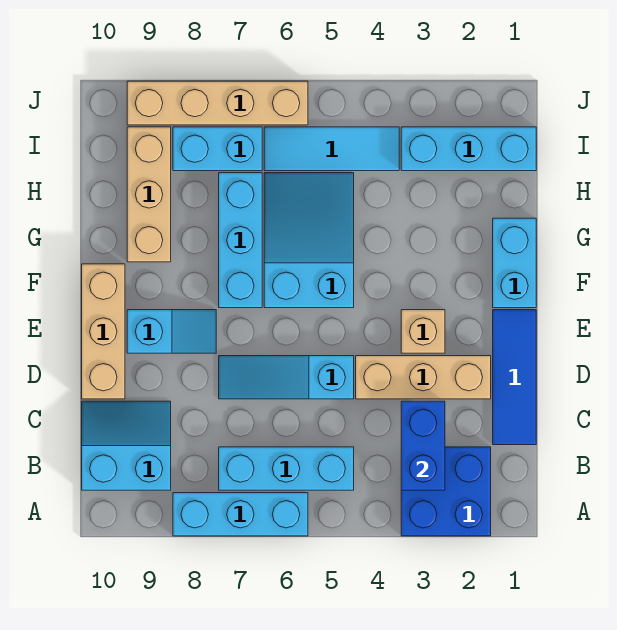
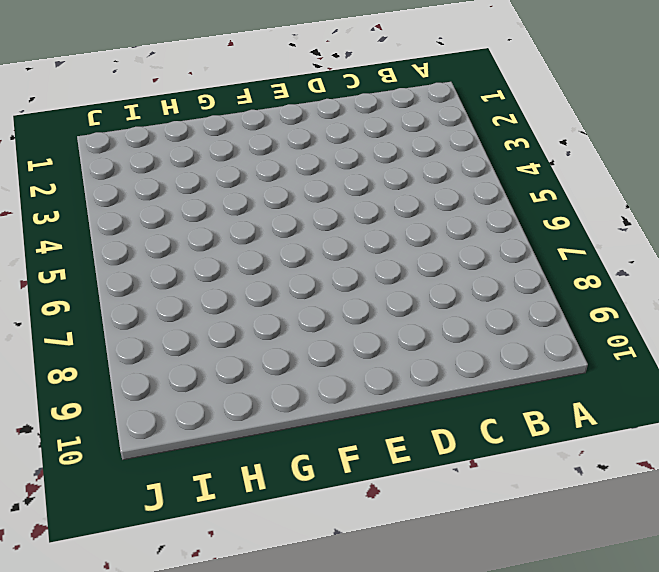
none -> blue brick A2:B3 level 1
none -> cyan brick A6:A8 level 1
none -> cyan brick B5:B7 level 1

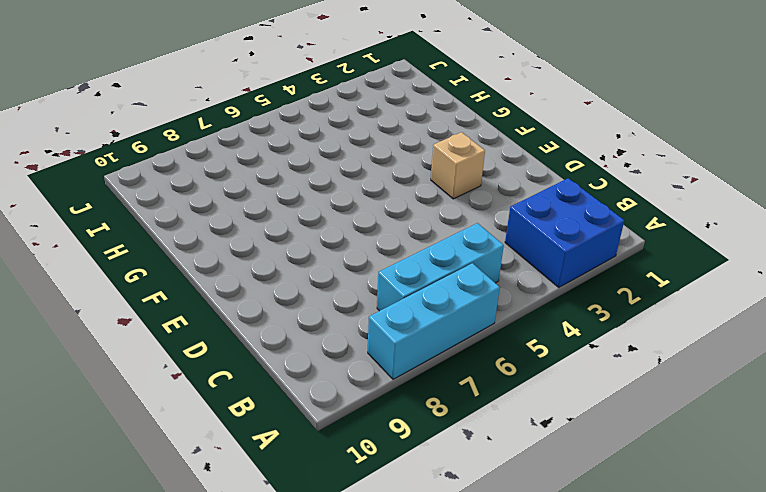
none -> cyan slope B9:C10 level 1 top B
none -> blue tile C1:E1 level 1
none -> tan brick D2:D4 level 1

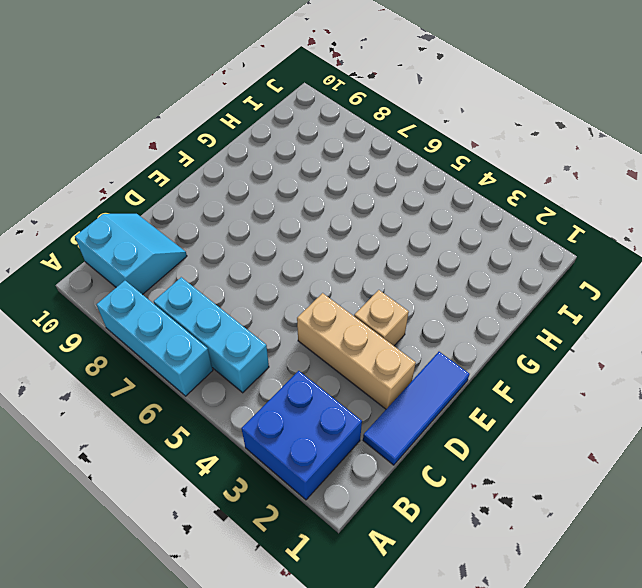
none -> cyan slope D5:D7 level 1 top 5
none -> tan brick D10:F10 level 1
none -> cyan slope E8:E9 level 1 top 9

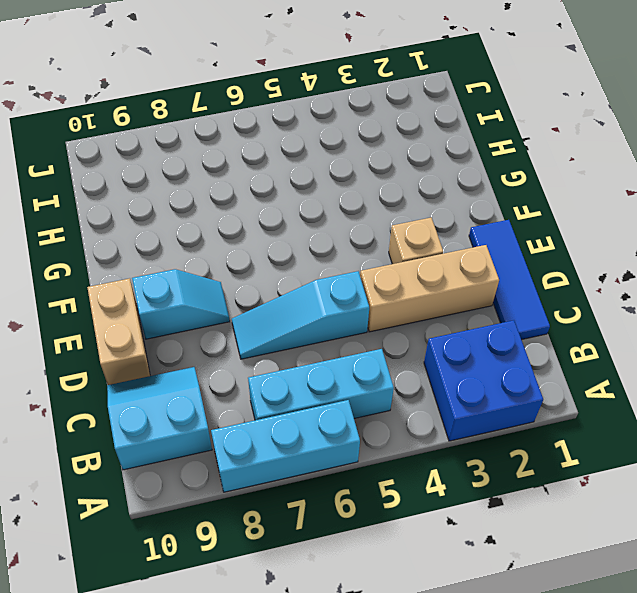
tan brick D10:E10 level 1 -> tan brick D10:F10 level 1
none -> cyan brick F1:G1 level 1
none -> cyan slope F5:H6 level 1 top F
none -> cyan brick F7:H7 level 1

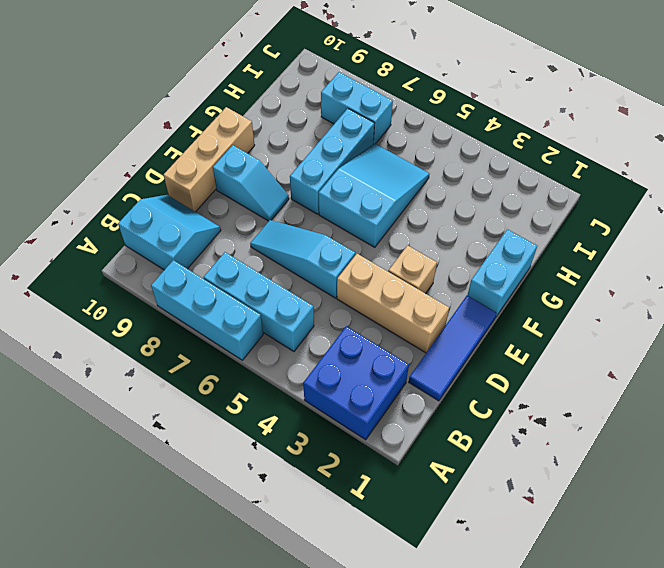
none -> tan brick G9:I9 level 1
none -> cyan brick I1:I3 level 1
none -> cyan tile I4:I6 level 1

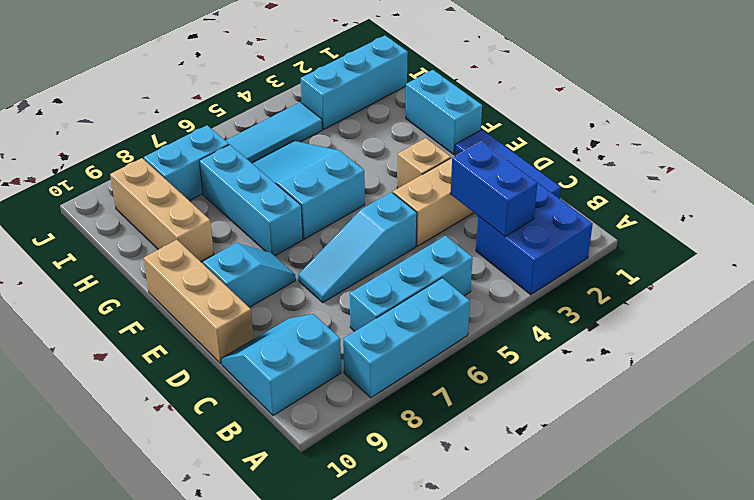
none -> tan brick J6:J9 level 1

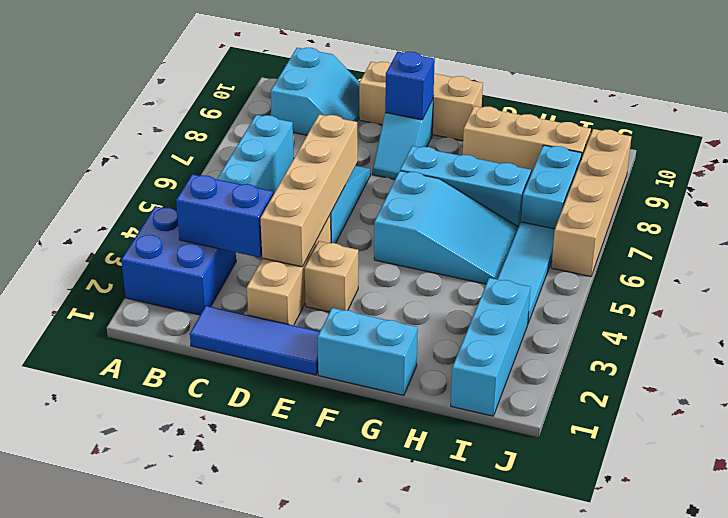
tan brick D3:D6 level 2 -> none
blue brick E9 level 2 -> none
none -> cyan brick A6:A8 level 1

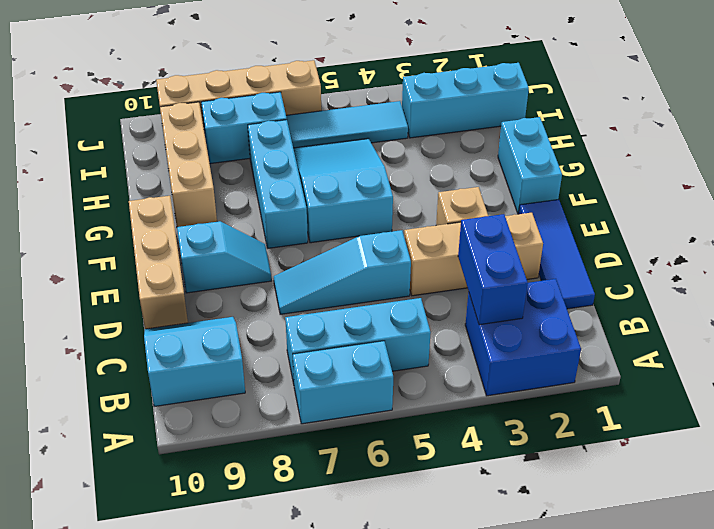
cyan brick A6:A7 level 1 -> cyan brick A6:A8 level 1

